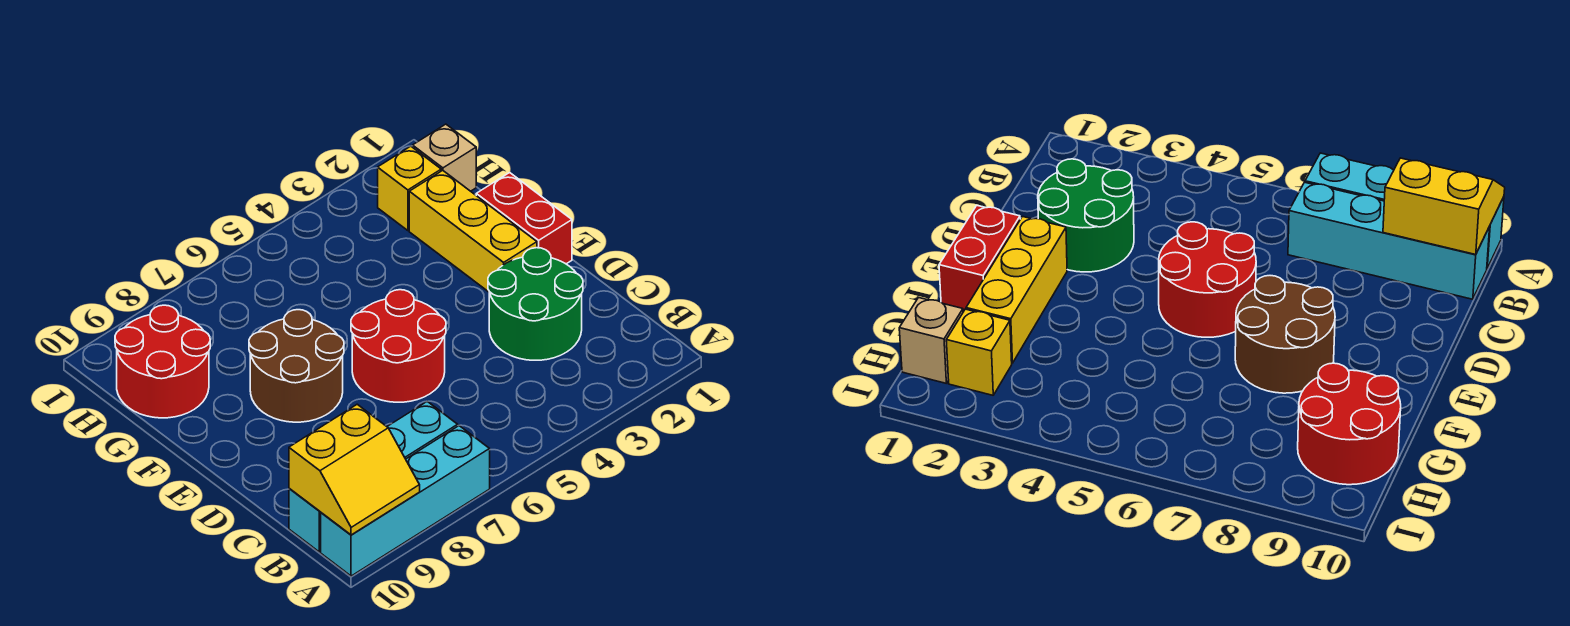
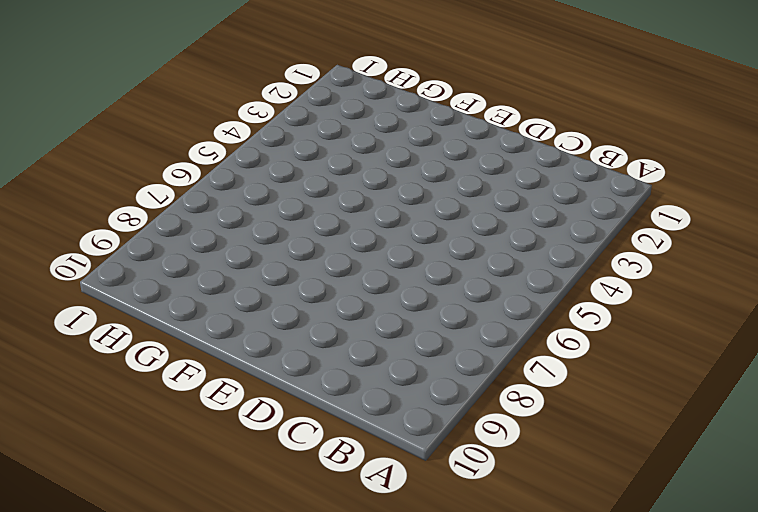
none -> cyan brick A7:A10 level 1
none -> cyan brick B7:B10 level 1

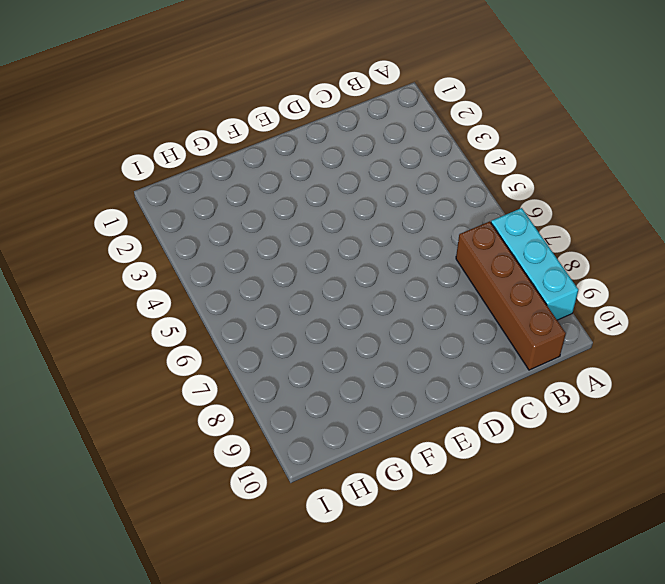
cyan brick A7:A9 level 1 -> cyan brick A7:A10 level 1
brown brick B7:B10 level 1 -> cyan brick B7:B10 level 1
none -> green round brick C2:D3 level 1
none -> red round brick D5:E6 level 1

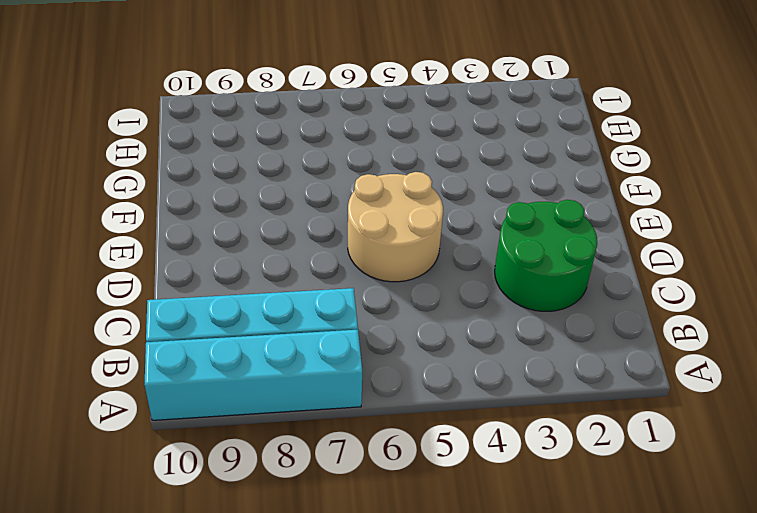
tan round brick D5:E6 level 1 -> red round brick D5:E6 level 1
none -> red brick E1:F1 level 1
none -> yellow brick E2:G2 level 1

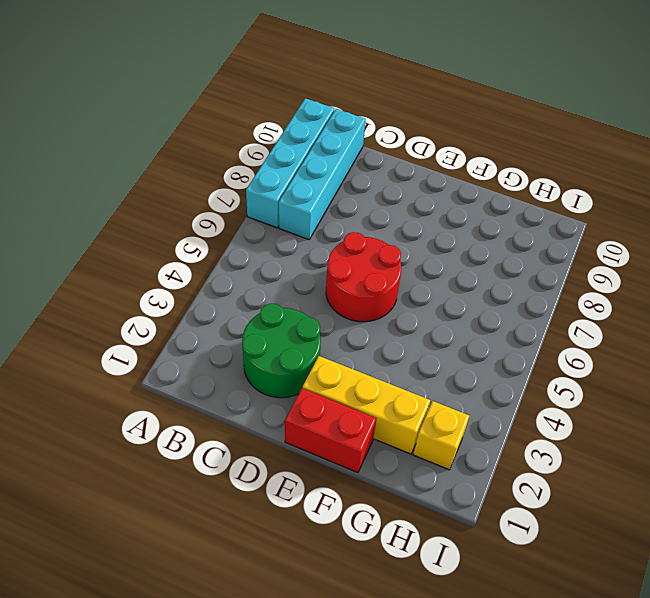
none -> brown round brick E7:F8 level 1
none -> red round brick G9:H10 level 1

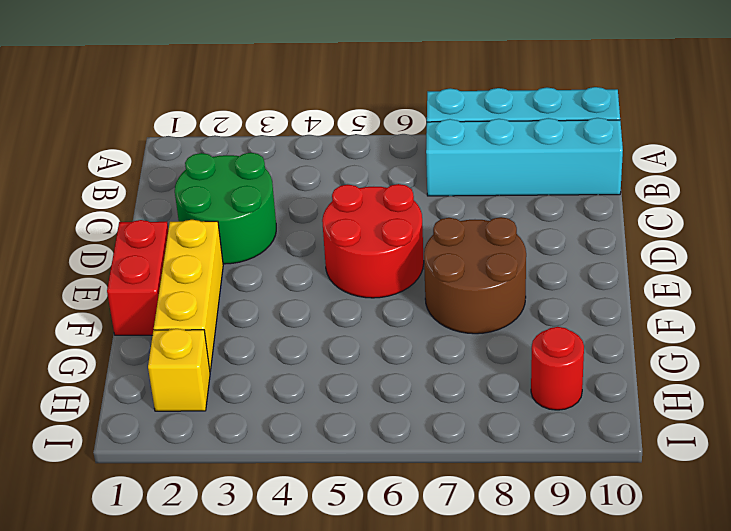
red round brick H9 level 1 -> red round brick G9:H10 level 1
none -> tan brick H1 level 1
none -> yellow slope A9:B10 level 2 top B

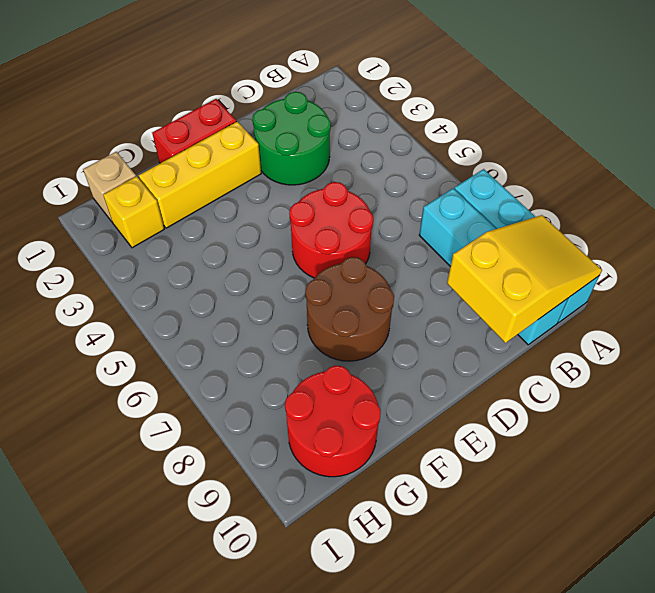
yellow slope A9:C10 level 2 top C -> yellow slope A9:B10 level 2 top B

